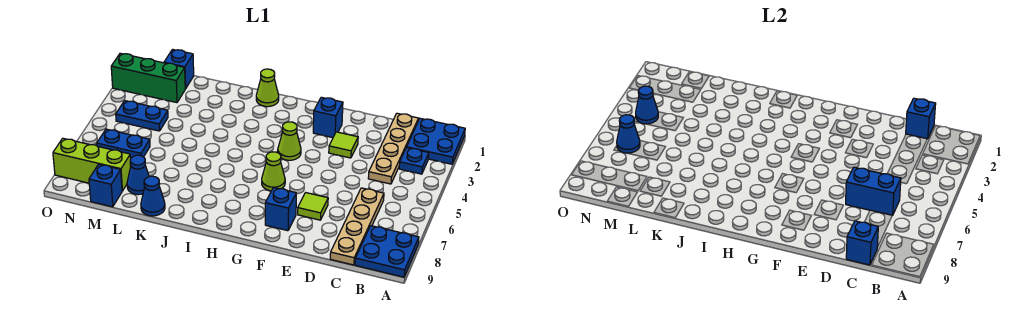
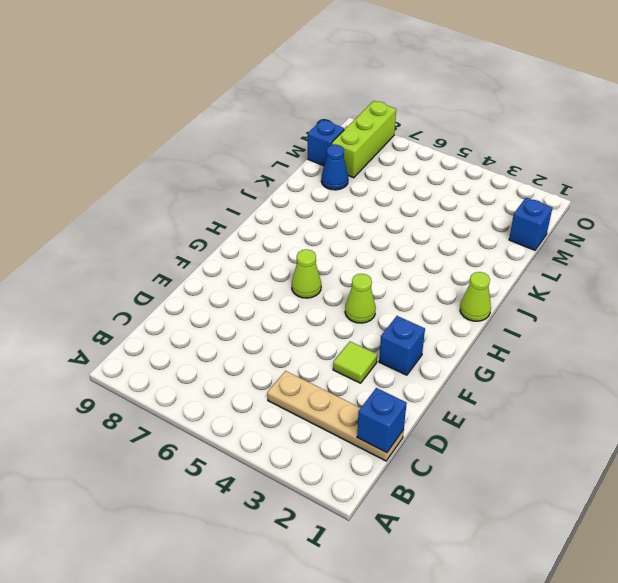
none -> blue plate A1:B2 level 1
none -> blue plate A8:B9 level 1
none -> blue plate B3 level 1

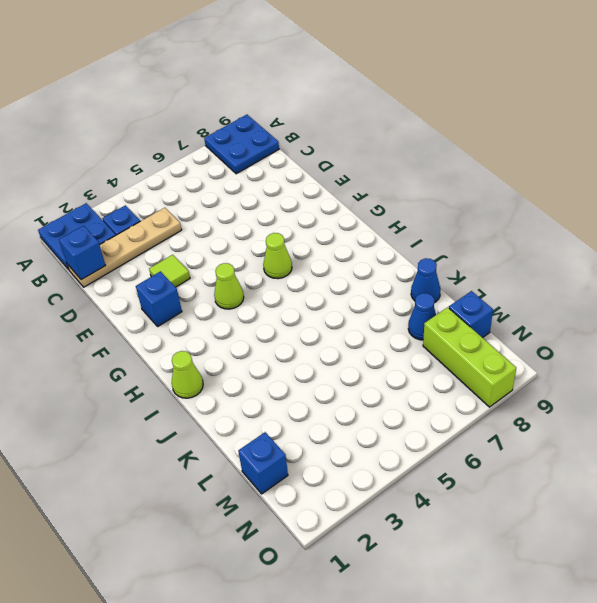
none -> tan plate C6:C9 level 1
none -> lime tile E7 level 1
none -> blue brick F8 level 1

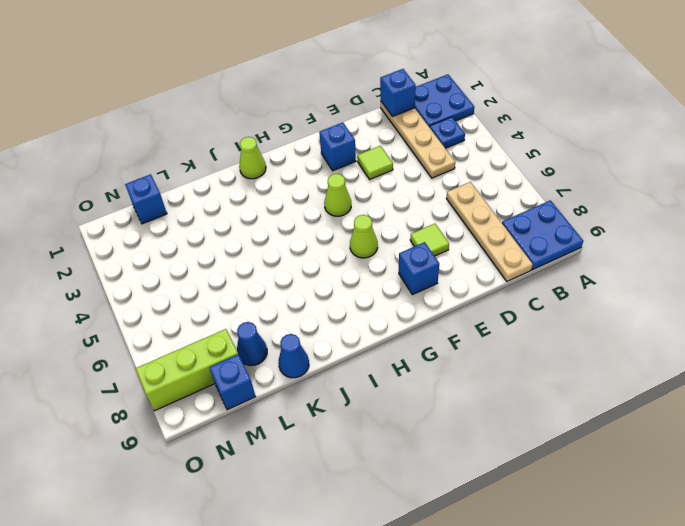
none -> green brick M2:O2 level 1
none -> blue plate M4:N4 level 1
none -> blue plate M6:N6 level 1

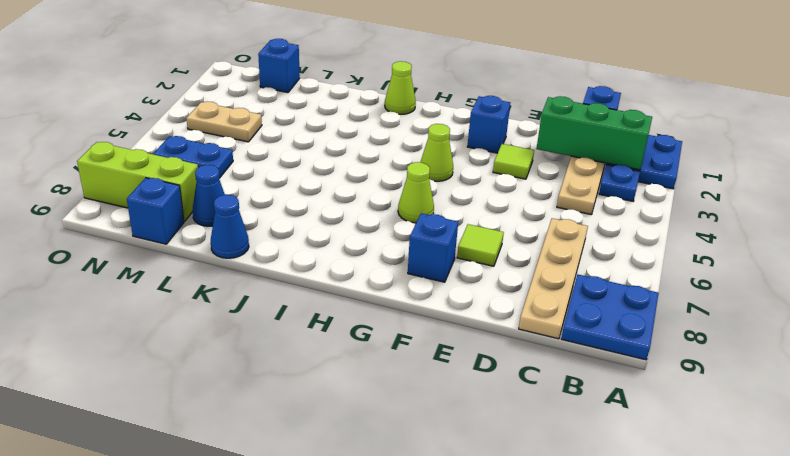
green brick B2:D2 level 2 -> green brick M2:O2 level 1
tan plate M4:N4 level 1 -> blue plate M4:N4 level 1
none -> blue brick C6:D6 level 2
none -> blue brick C9 level 2
none -> blue cone N4 level 2

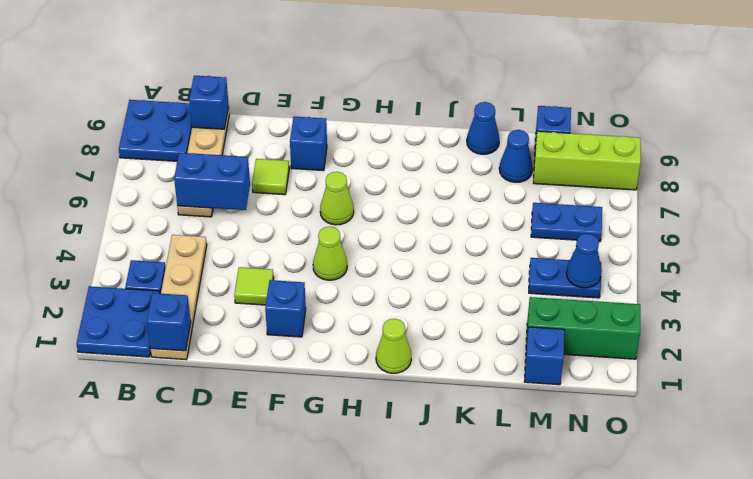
none -> blue cone N6 level 2

